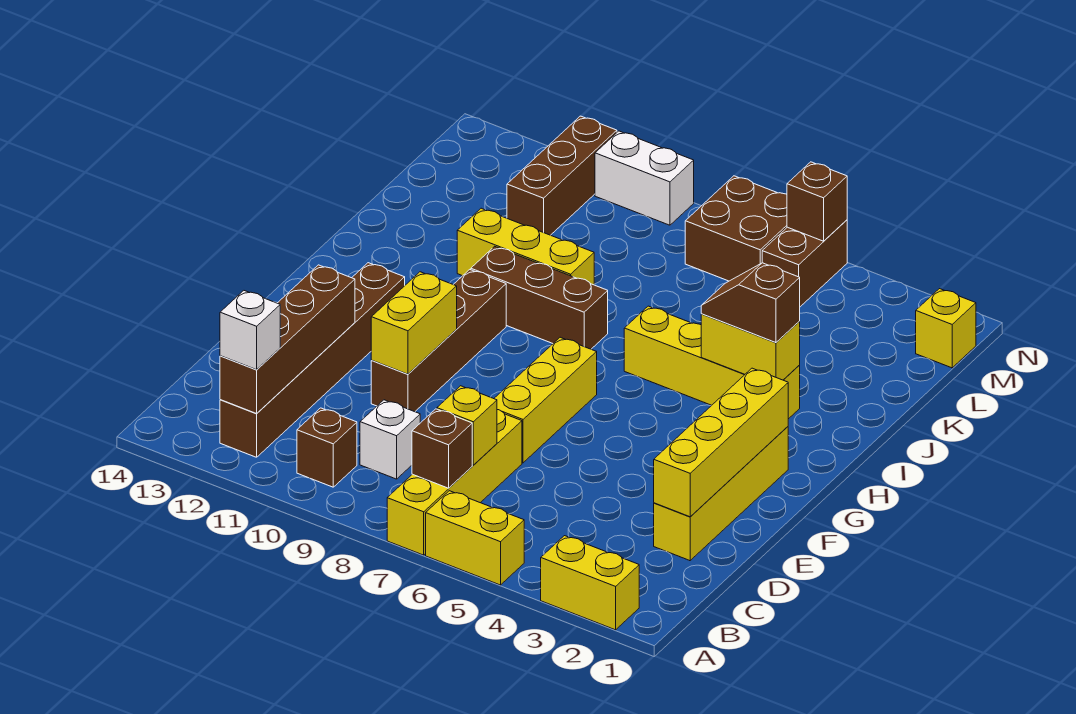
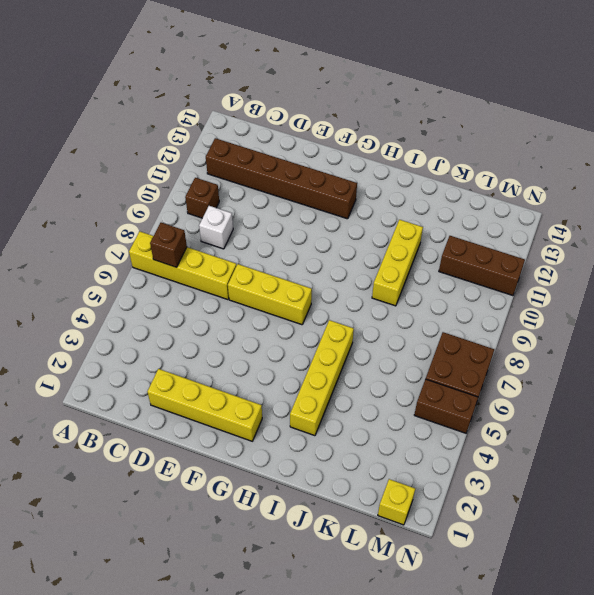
none -> yellow brick A2:A3 level 1
none -> yellow brick A5:A6 level 1
none -> brown brick E10:H10 level 1

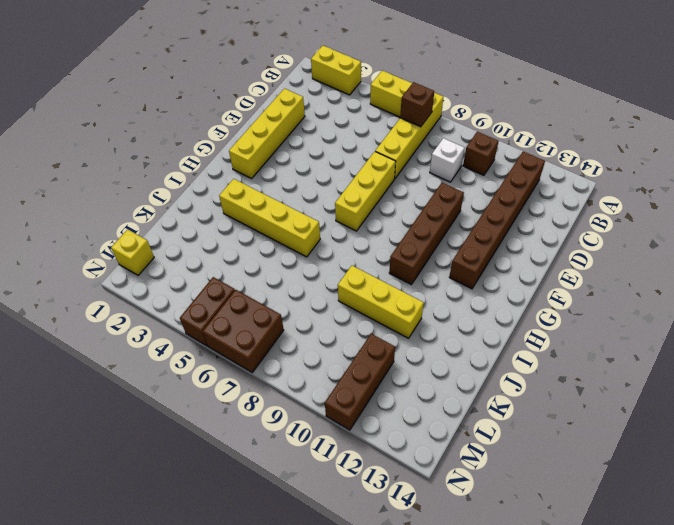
none -> brown brick I8:I10 level 1
none -> white brick N9:N10 level 1
none -> brown brick B12:E12 level 2

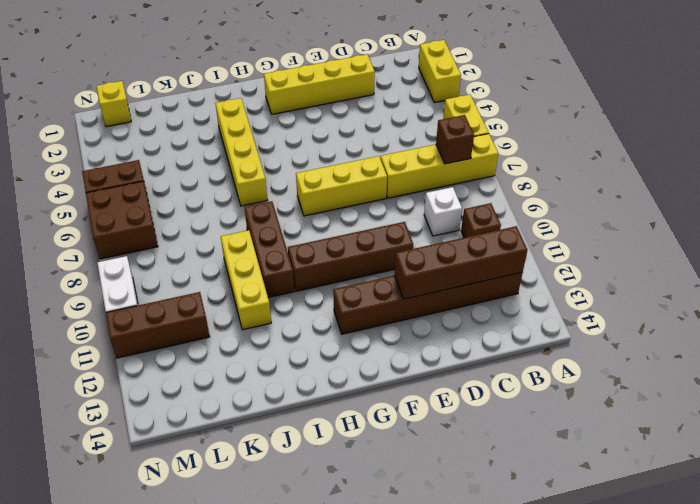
none -> yellow brick C7 level 2
none -> yellow brick D2:G2 level 2
none -> yellow brick E10:F10 level 2

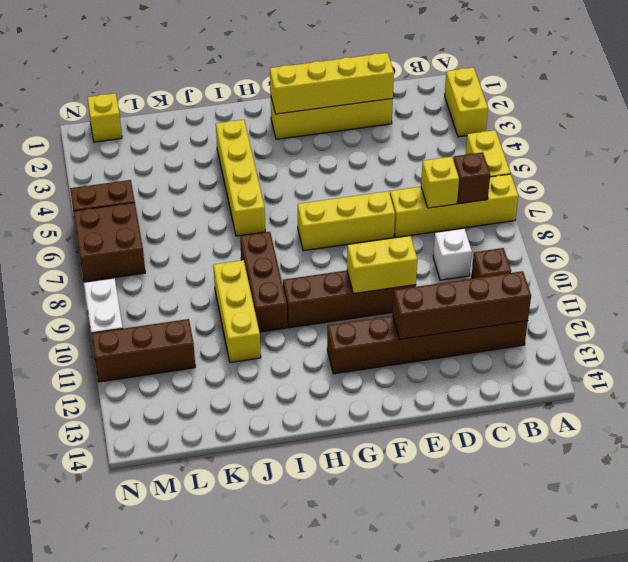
none -> yellow brick I3:I4 level 2
none -> brown brick N5 level 2
none -> white brick B12 level 3

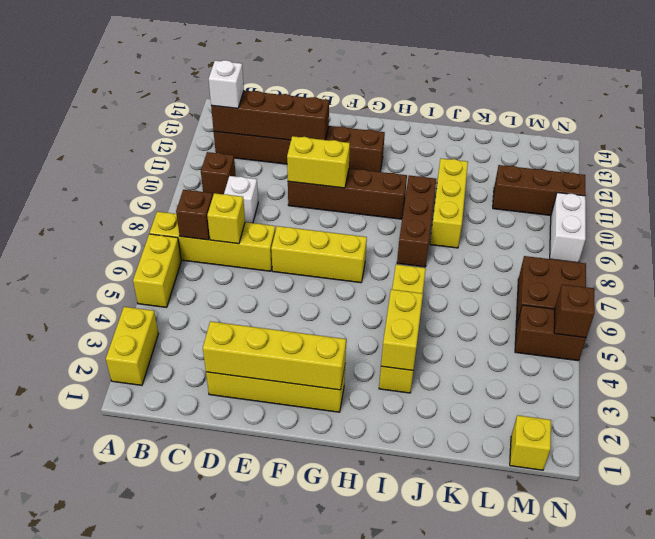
none -> brown slope I3:I4 level 3 top 3

